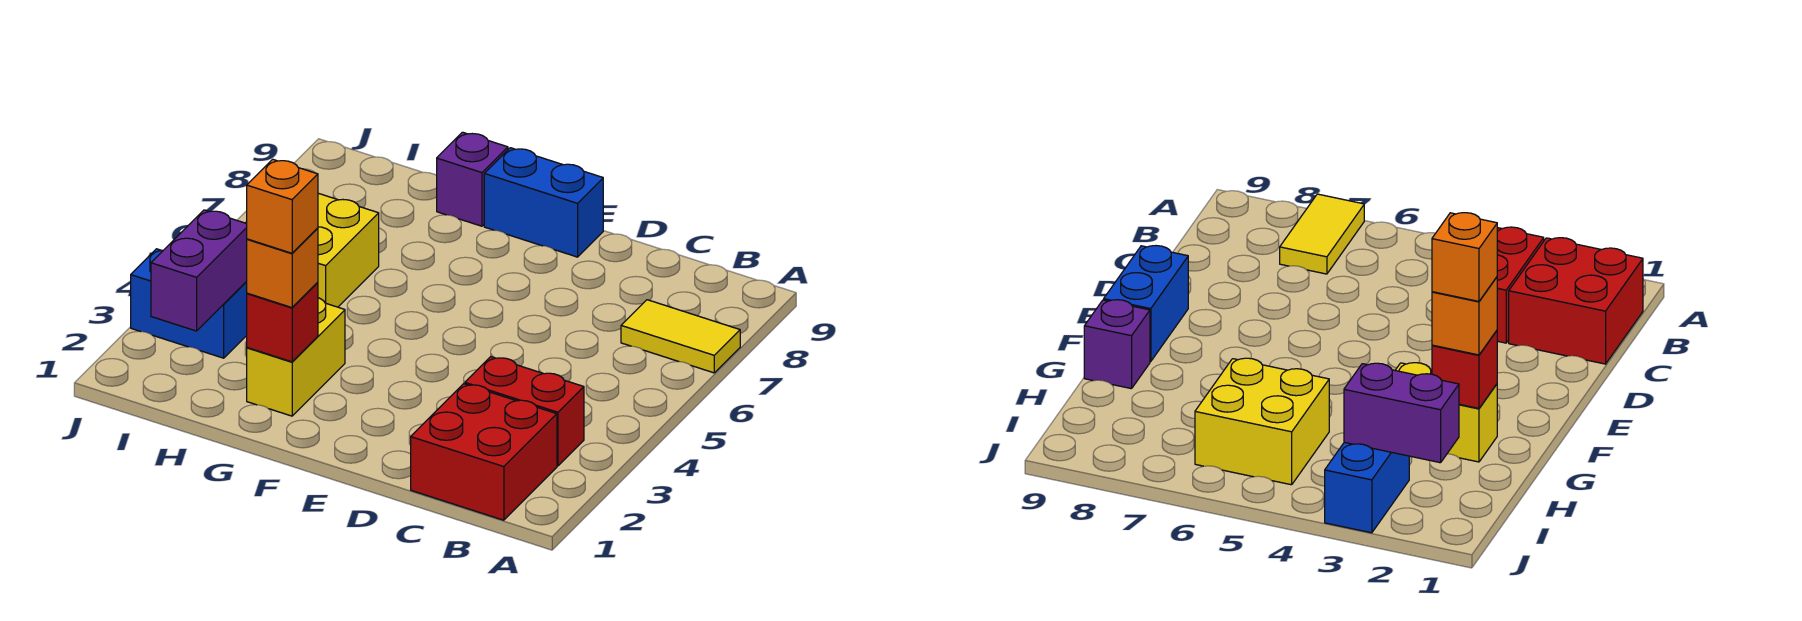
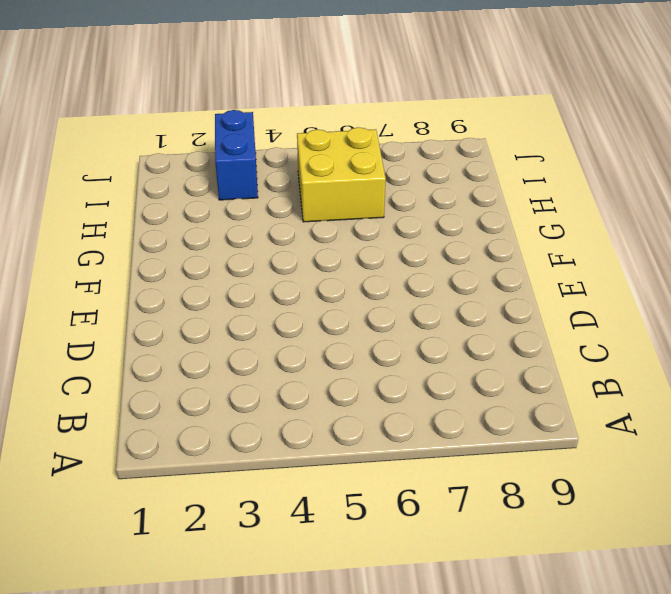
none -> yellow tile A7:B7 level 1
none -> red brick B1:C2 level 1
none -> red brick B3:C3 level 1

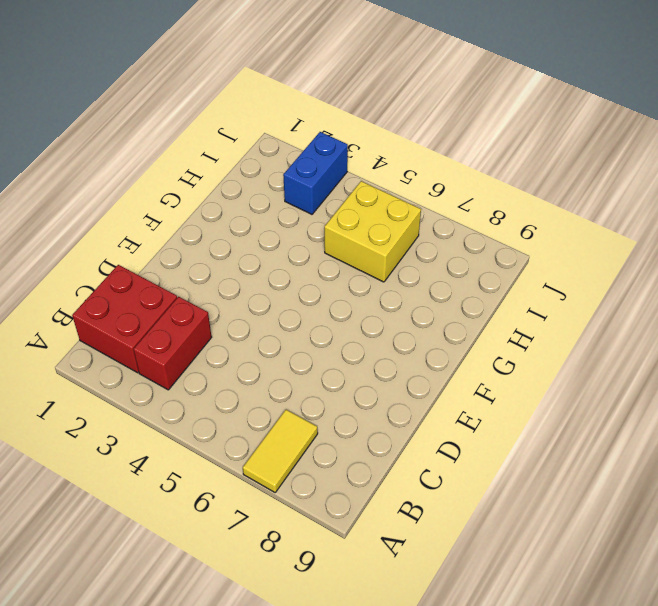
none -> blue brick E9:F9 level 1
none -> yellow brick G2:G3 level 1
none -> purple brick G9 level 1

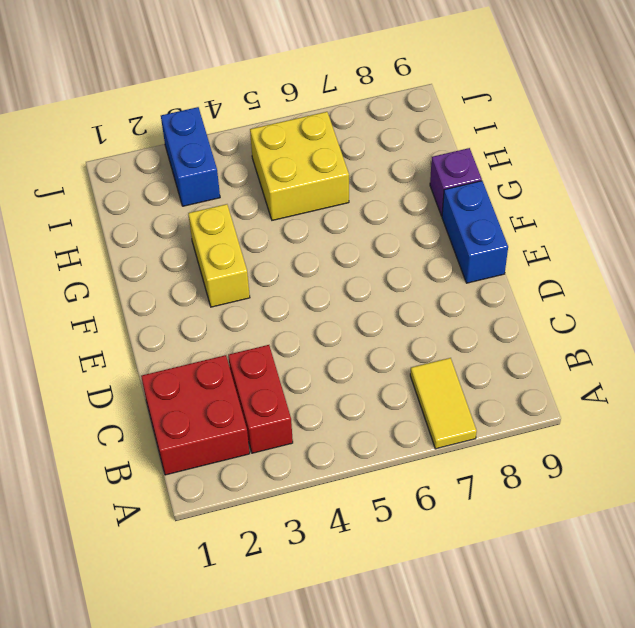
yellow brick F3:G3 level 1 -> yellow brick G2:G3 level 1
none -> red brick G2 level 2
none -> purple brick I2:I3 level 2
none -> orange brick G2 level 3

